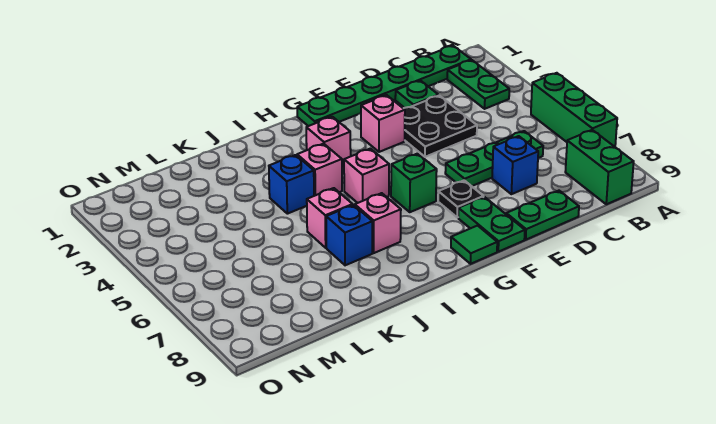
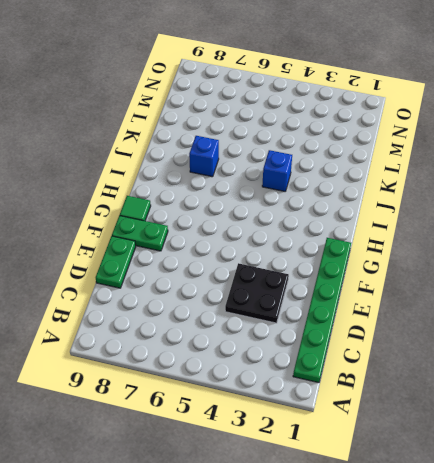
none -> green brick A5:A7 level 1
none -> green plate B2:B3 level 1
none -> green brick B8:B9 level 1

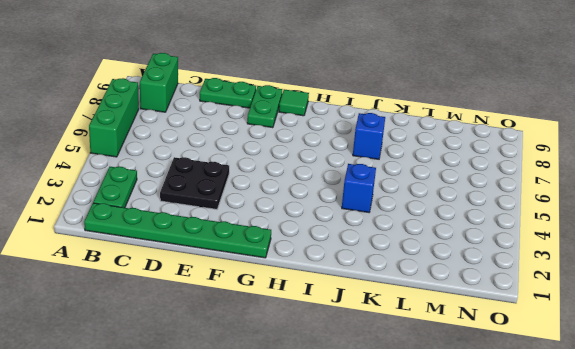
none -> green plate C6:E6 level 1
none -> green plate D2 level 1
none -> blue brick D7 level 1

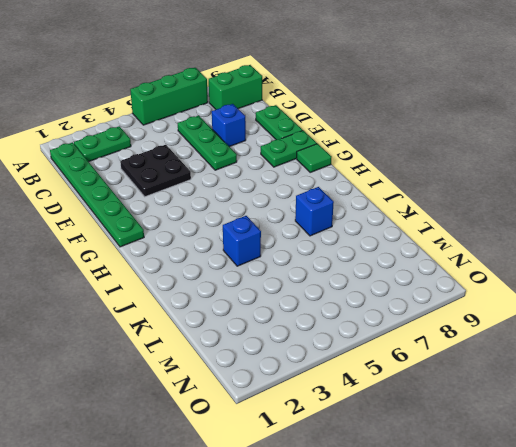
none -> green plate D2 level 1
none -> pink brick F3 level 1
none -> black plate F7 level 1

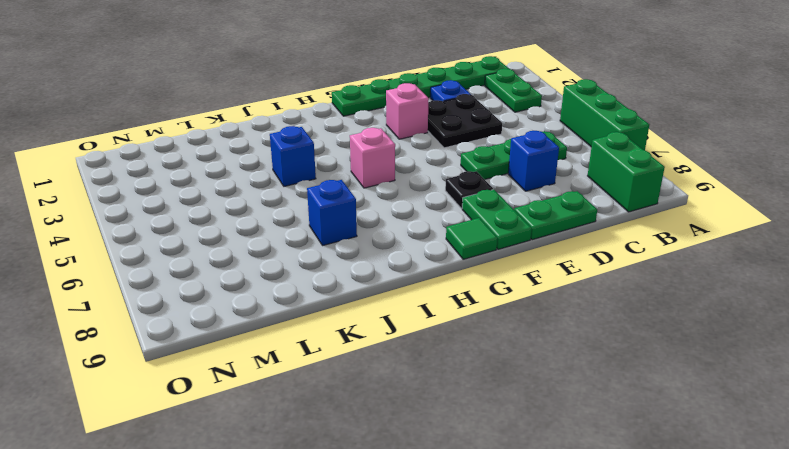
blue plate D2 level 1 -> green plate D2 level 1
none -> green brick G6 level 1
none -> pink brick H3 level 1
none -> pink brick I4 level 1

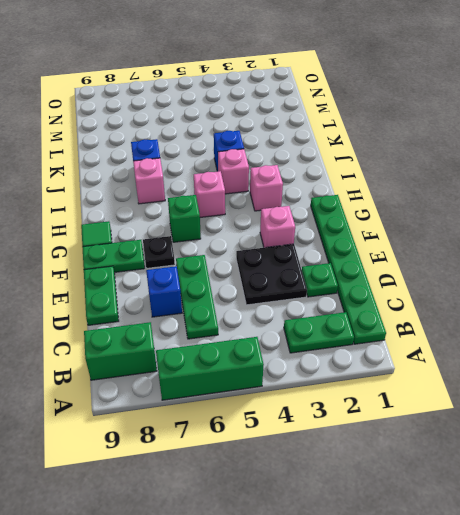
none -> pink brick J6 level 1

